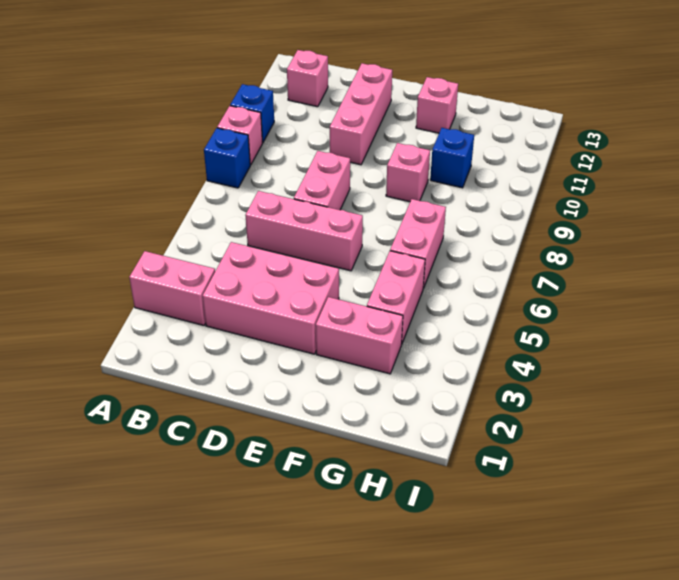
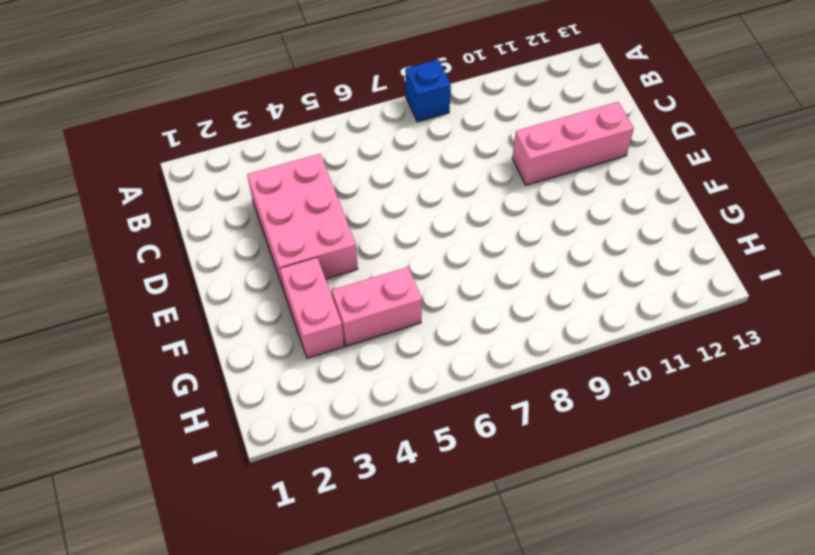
none -> pink brick A3:B3 level 1
none -> pink brick A9 level 1
none -> blue brick A10 level 1

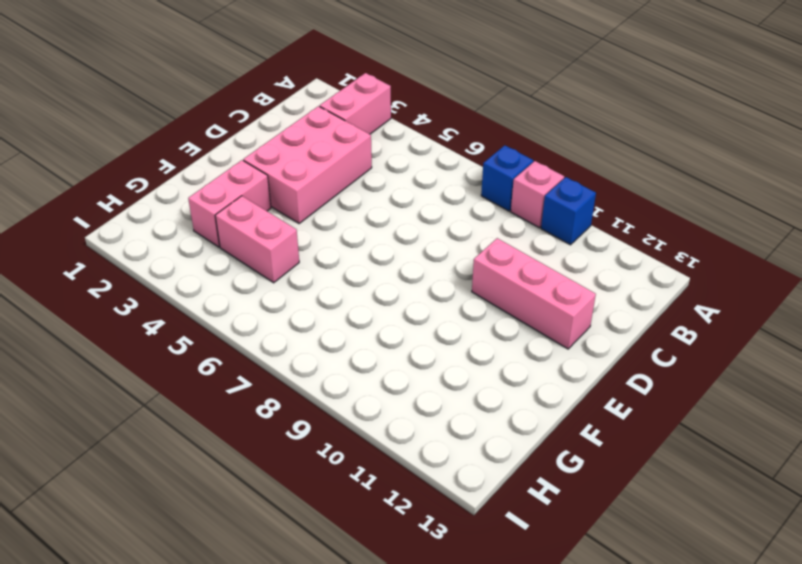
none -> pink brick B12 level 1
none -> pink brick C6:E6 level 1
none -> pink brick D7:D8 level 1

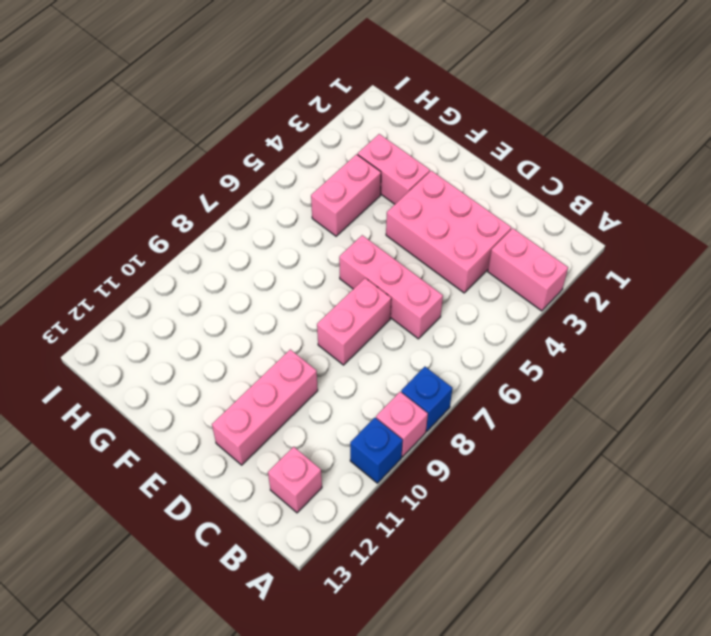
none -> pink brick F9 level 1
none -> pink brick F12 level 1
none -> pink brick G6:G7 level 1

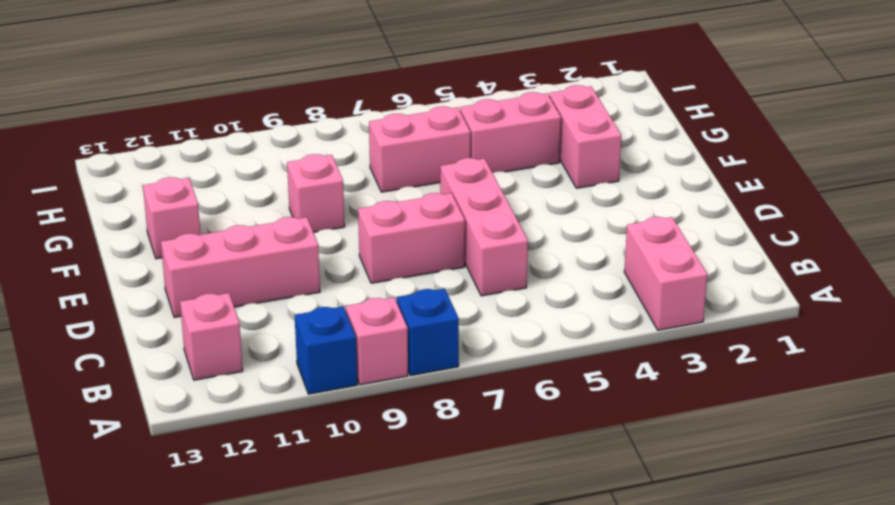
none -> pink brick C3:E4 level 1
none -> blue brick G10 level 1

